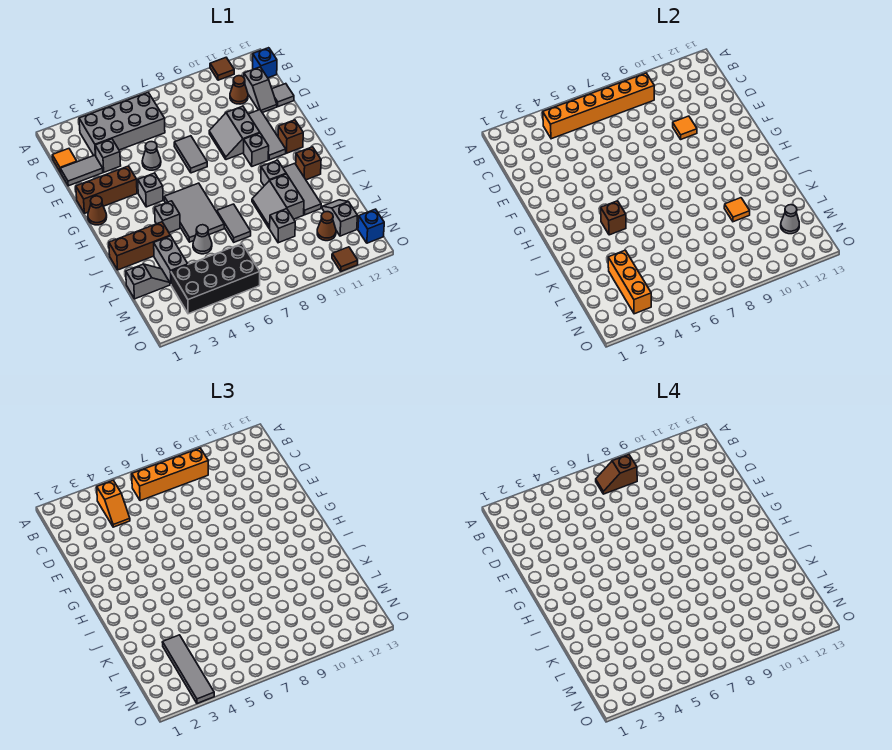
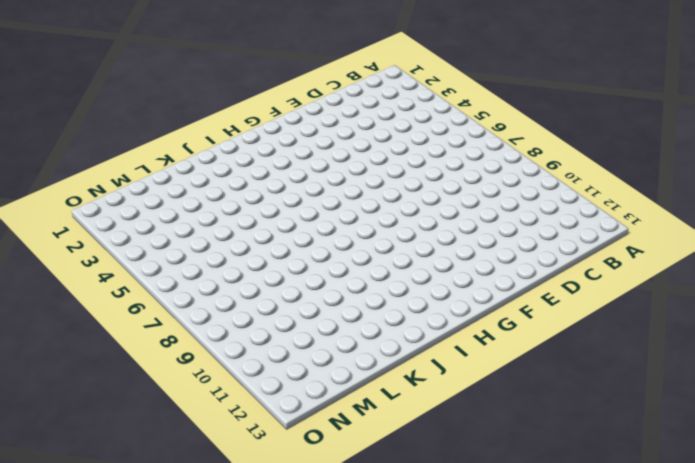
none -> brown tile A11 level 1
none -> grey brick B3:C6 level 1
none -> blue brick B13 level 1
none -> orange tile C1 level 1

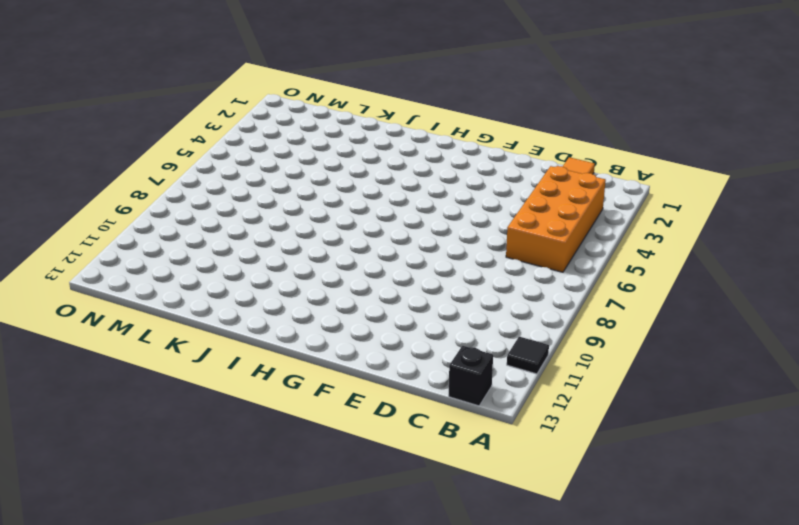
black tile A11 level 1 -> brown tile A11 level 1
orange brick B3:C6 level 1 -> grey brick B3:C6 level 1
black brick B13 level 1 -> blue brick B13 level 1
none -> brown cone C11 level 1
none -> grey slope C12:D12 level 1 top C
none -> grey tile D1:D2 level 1
none -> grey brick D3 level 1

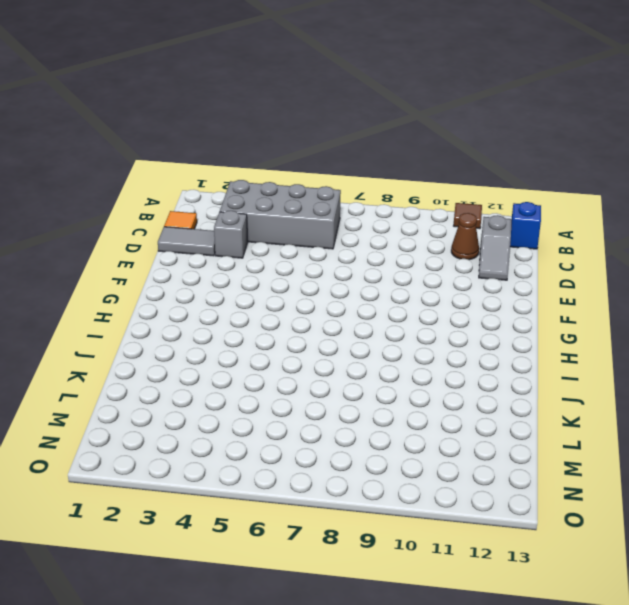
none -> grey tile D13 level 1
none -> grey cone E5 level 1
none -> grey tile E7:F7 level 1
none -> grey slope E9:F10 level 1 top 10

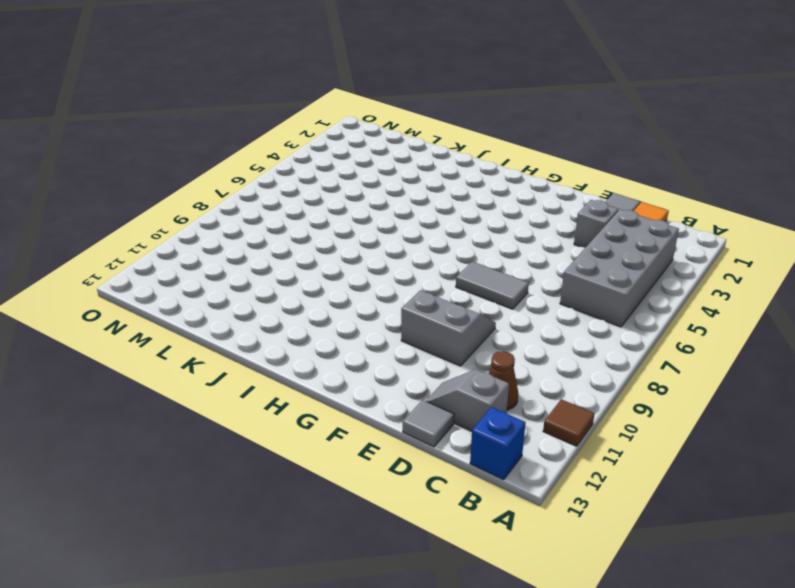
none -> grey cone E5 level 1
none -> grey tile E11:G11 level 1
none -> brown brick F1:F3 level 1
none -> brown cone G1 level 1

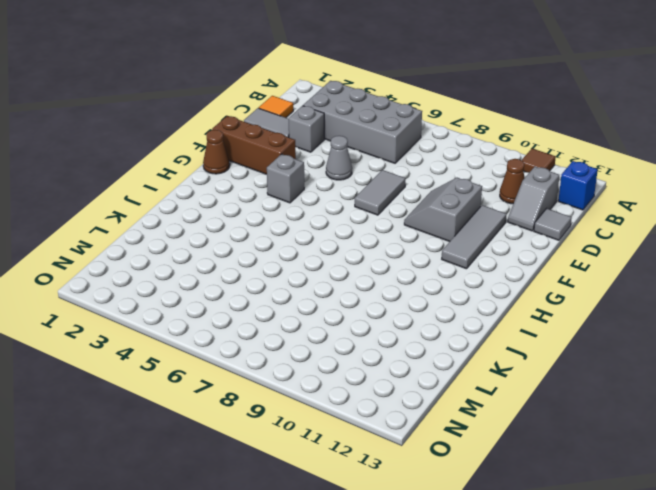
none -> grey brick G10 level 1
none -> brown brick G12 level 1
none -> grey tile H5:J6 level 1
none -> grey brick I4 level 1

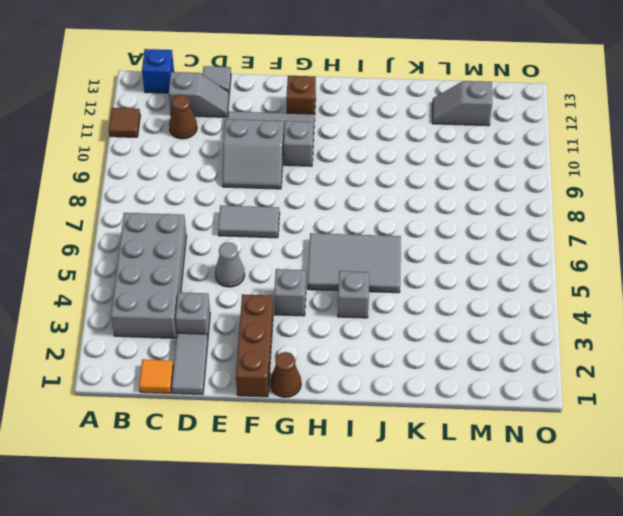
none -> grey brick I10 level 1
none -> grey tile I11:K11 level 1
none -> brown brick I12 level 1
none -> brown brick J1:J3 level 1

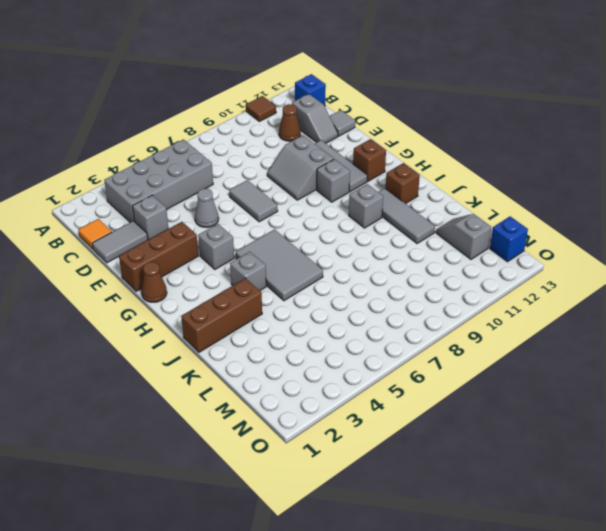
none -> grey tile J7:K7 level 1
none -> grey slope J9:K10 level 1 top 10
none -> grey brick K3:L3 level 1
none -> grey cone K5 level 1

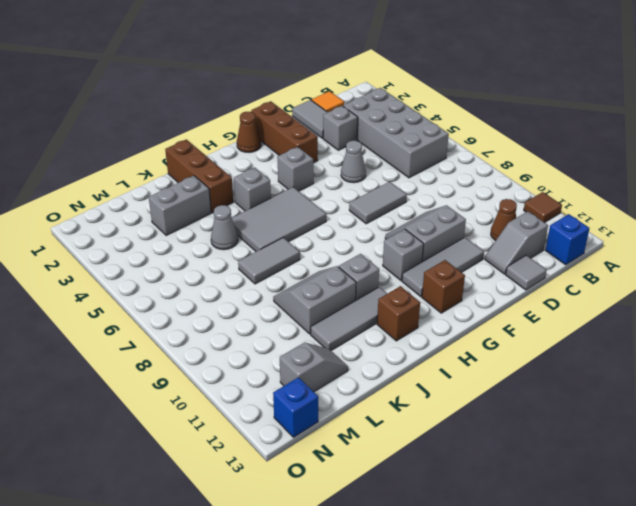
none -> grey slope L1:L2 level 1 top 1
none -> grey brick L9 level 1
none -> black brick M3:N6 level 1
none -> brown cone M11 level 1

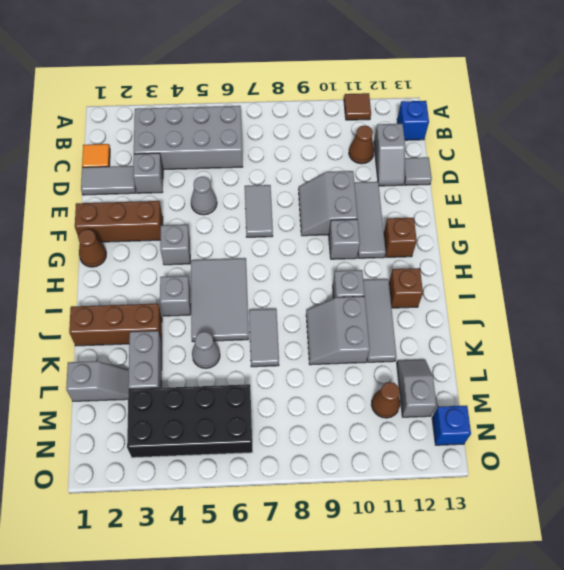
none -> grey brick L9 level 1
none -> brown tile O11 level 1
none -> orange brick B4:B9 level 2
none -> orange tile E10 level 2

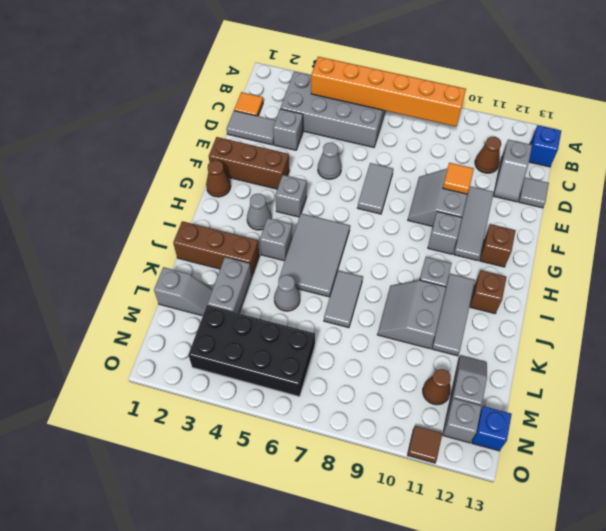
grey cone H3 level 1 -> grey cone M12 level 2
grey brick N12 level 1 -> grey brick L9 level 1
none -> brown tile A11 level 1
none -> brown brick I4 level 2
none -> orange tile K10 level 2
none -> orange brick L3:N3 level 2

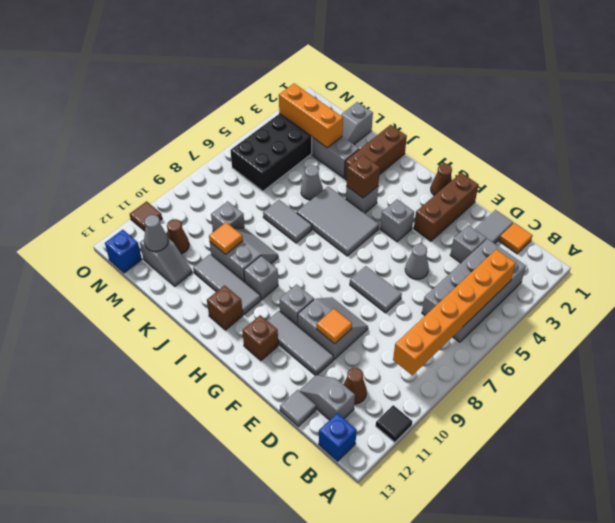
black tile A11 level 1 -> brown tile A11 level 1
none -> orange slope B4:C4 level 3 top B
none -> orange brick B6:B9 level 3
none -> grey tile L3:O3 level 3
none -> brown slope B7:B8 level 4 top 8

